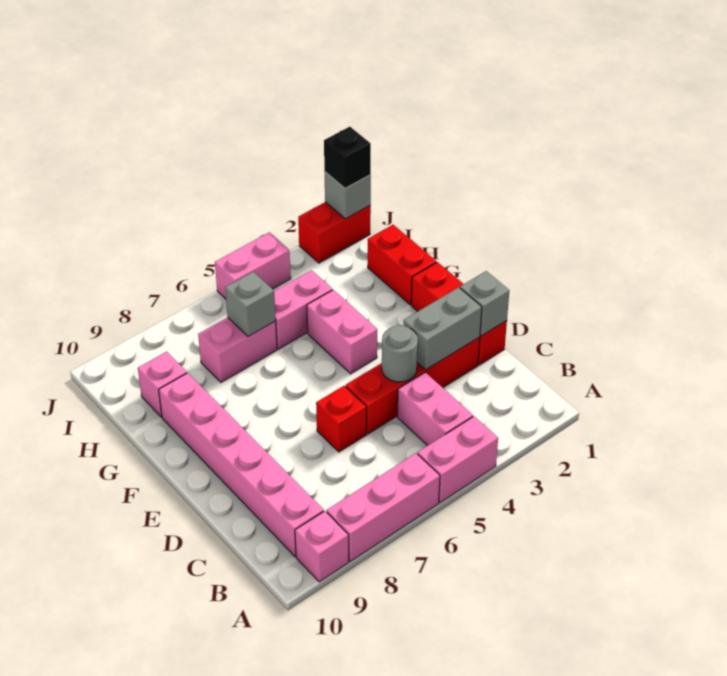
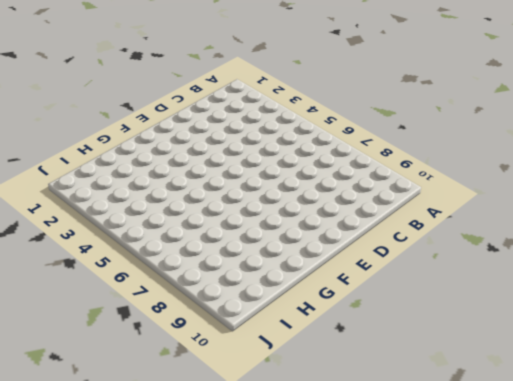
none -> pink brick A4:A5 level 1
none -> pink brick A6:A8 level 1
none -> pink brick A9 level 1

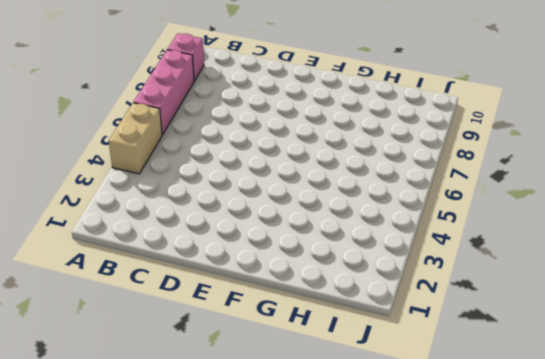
tan brick A4:A5 level 1 -> pink brick A4:A5 level 1
none -> pink brick B4:C4 level 1
none -> pink brick B9:G9 level 1
none -> red brick D1:F1 level 1

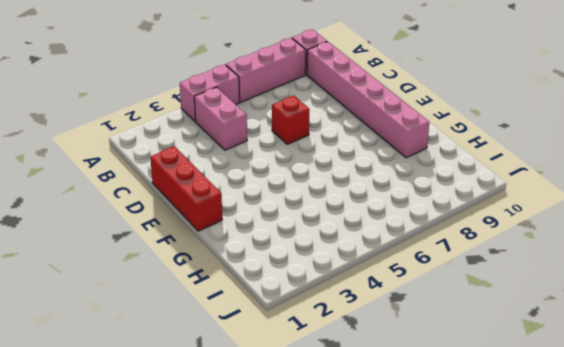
none -> red brick D2:D5 level 1
none -> pink brick F4:G4 level 1
none -> red brick G1:H1 level 1

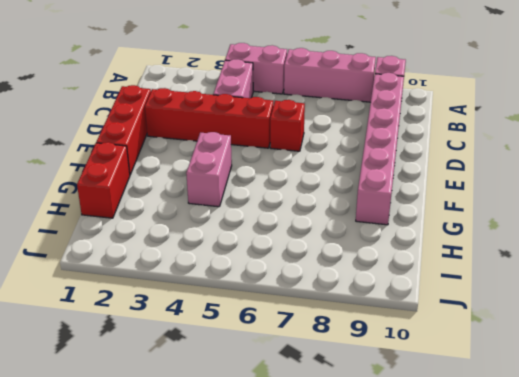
none -> pink brick H4:H5 level 1
none -> pink brick H6:H7 level 1
none -> pink brick H9 level 1

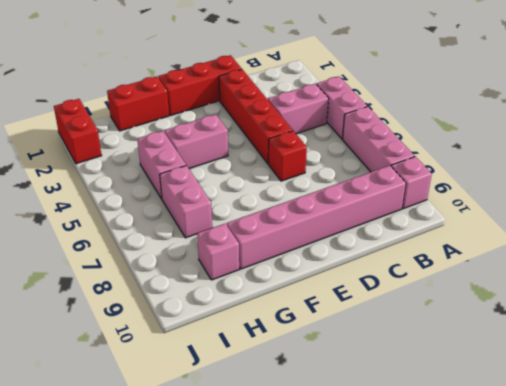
none -> pink brick J4:J5 level 1
none -> grey brick D1 level 2
none -> grey brick D2:D3 level 2

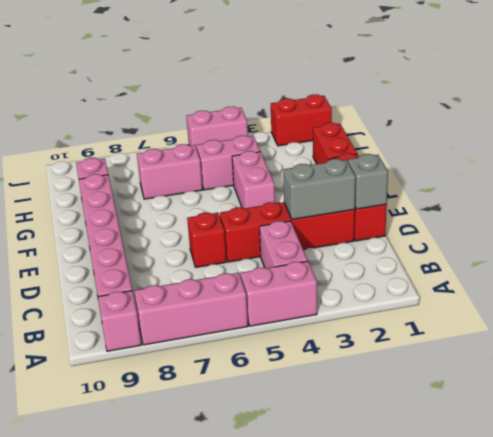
none -> grey round brick D4 level 2
none -> grey brick H6 level 2
none -> grey brick J1 level 2

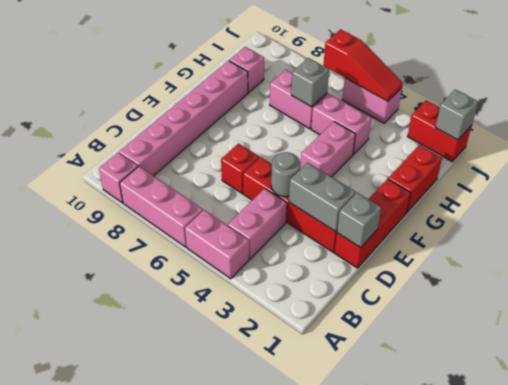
red slope J4:J6 level 2 top 6 -> none
none -> black brick J1 level 3

